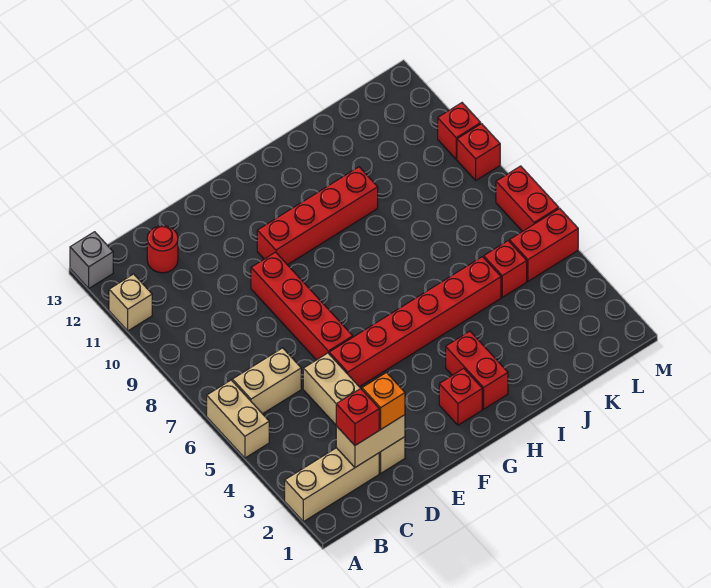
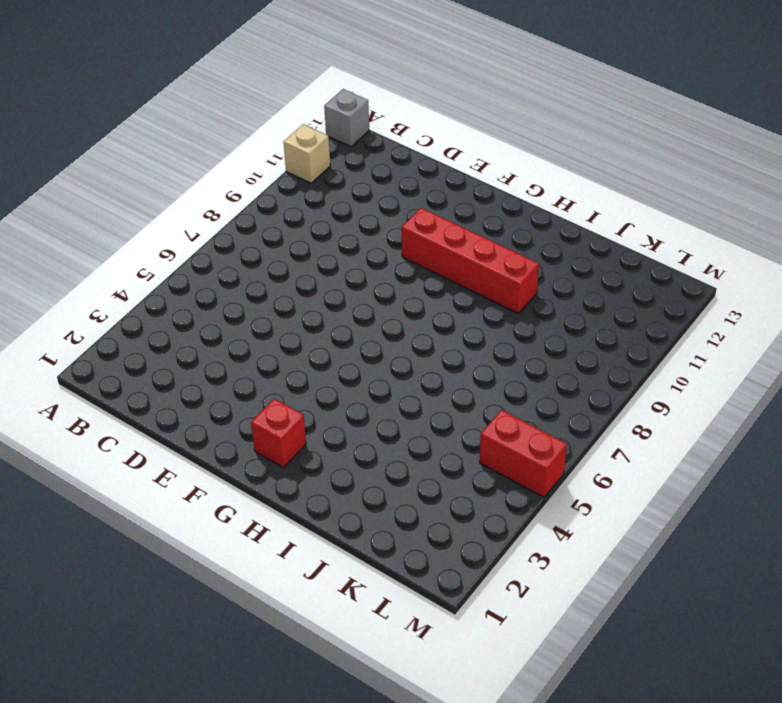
none -> tan brick A2:C2 level 1
none -> tan brick A5:A6 level 1
none -> tan brick B6:C6 level 1

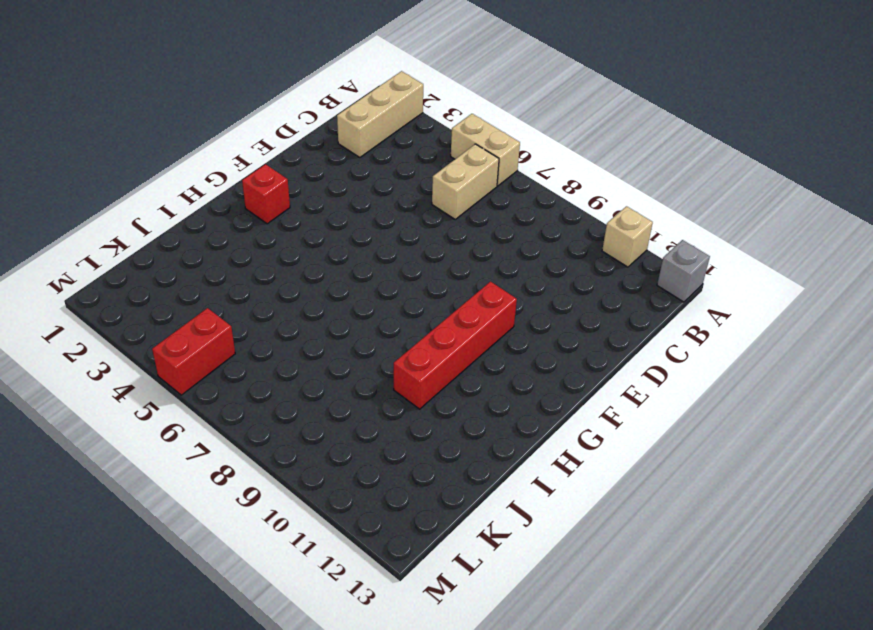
none -> red round brick C12 level 1
none -> tan brick D2:D5 level 1
none -> red brick E5:J5 level 1

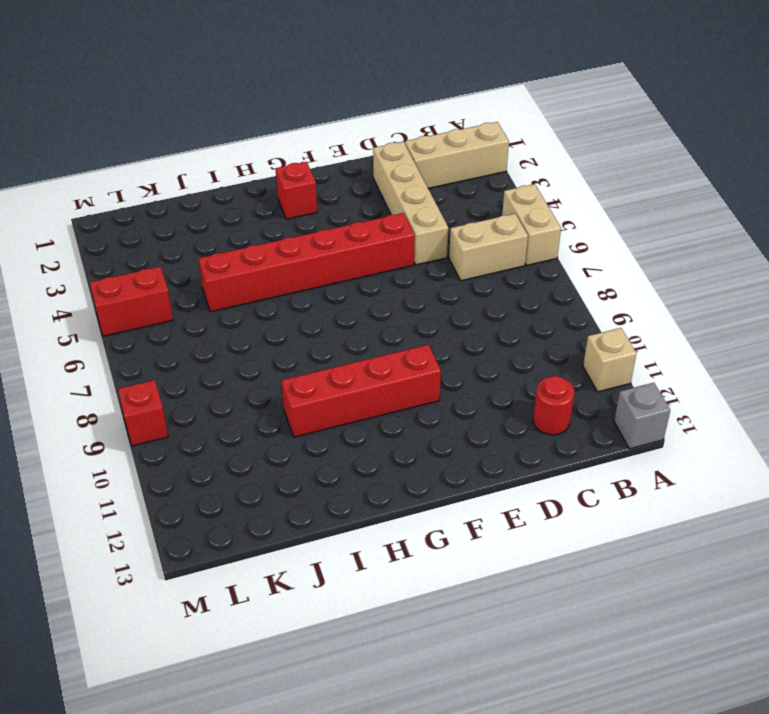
none -> red brick E6:E9 level 1
none -> red brick H2:H3 level 1
none -> red brick K5 level 1

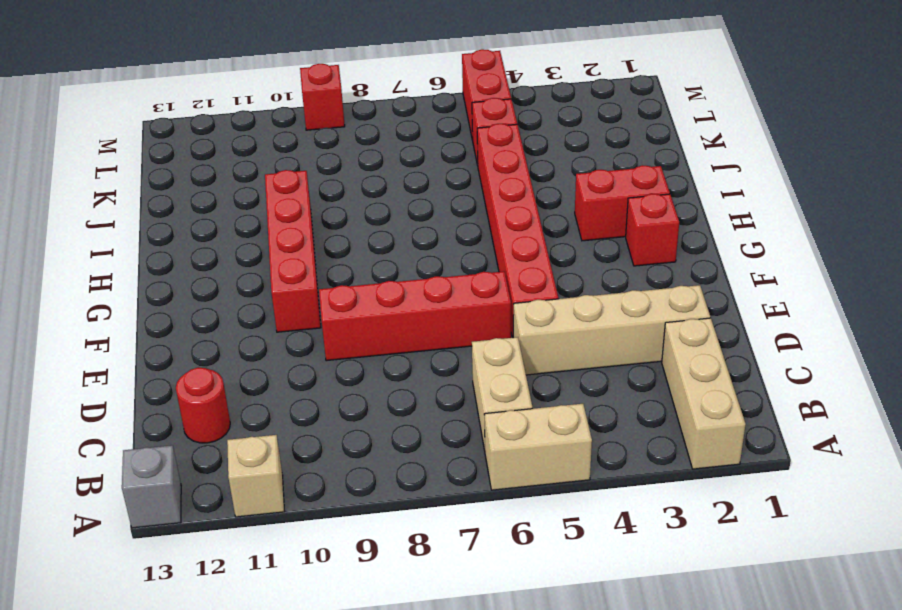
none -> red brick M6:M7 level 1
none -> red brick M10 level 1
none -> tan brick C2:D2 level 2

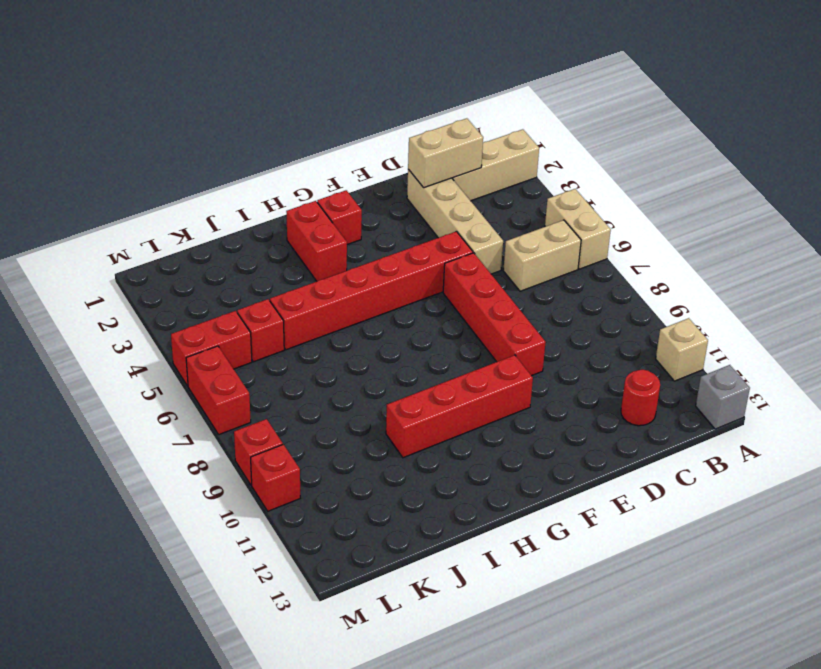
none -> red brick C2 level 3
none -> orange brick D2 level 3

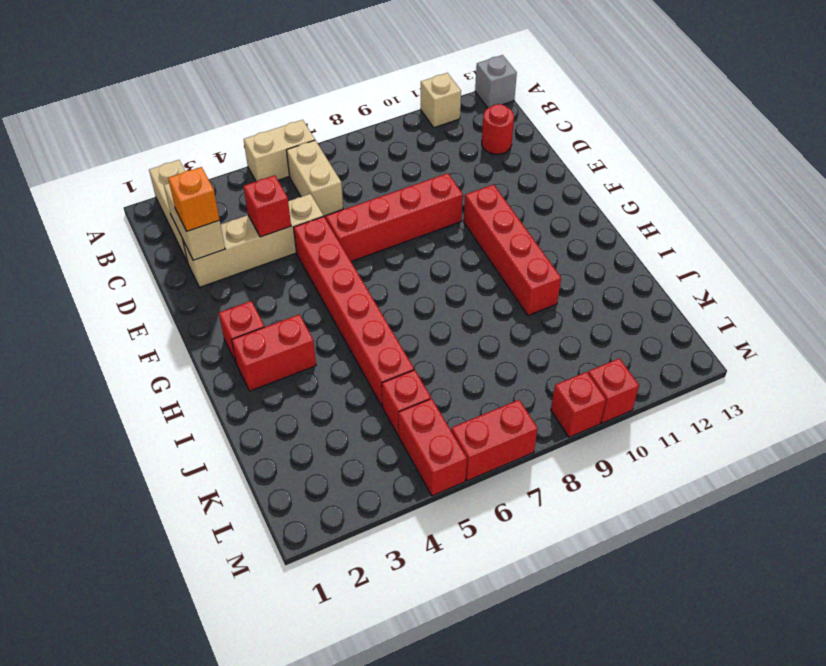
red brick D4 level 2 -> red brick C2 level 3

